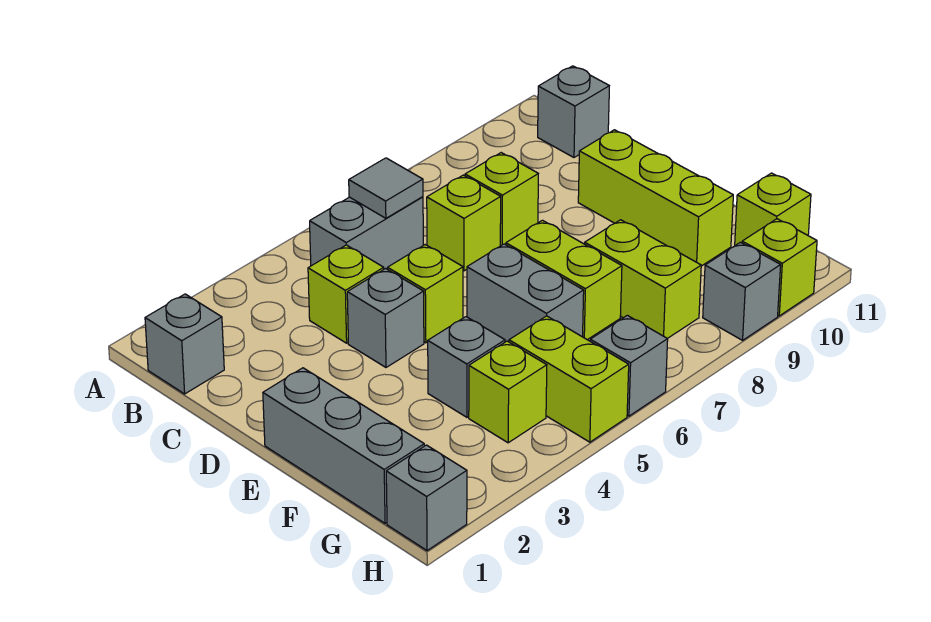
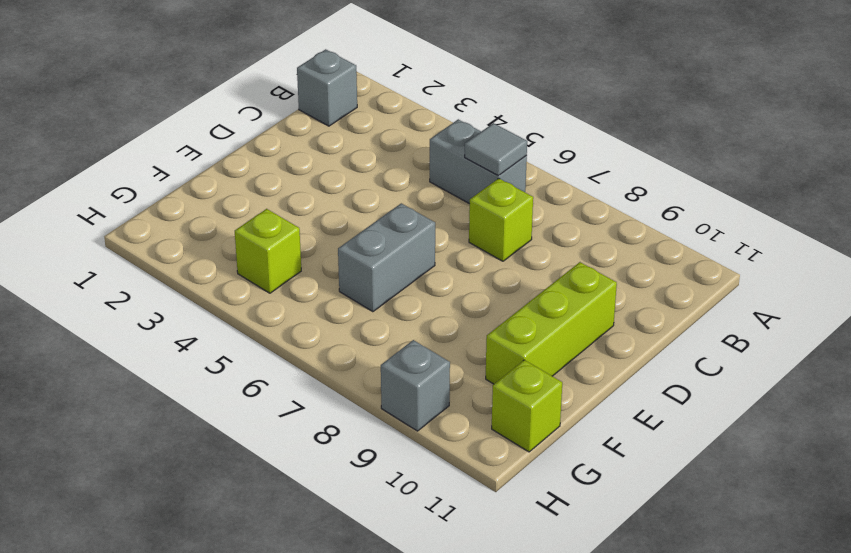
none -> grey brick B11 level 1
none -> lime brick C4 level 1
none -> lime brick C8 level 1

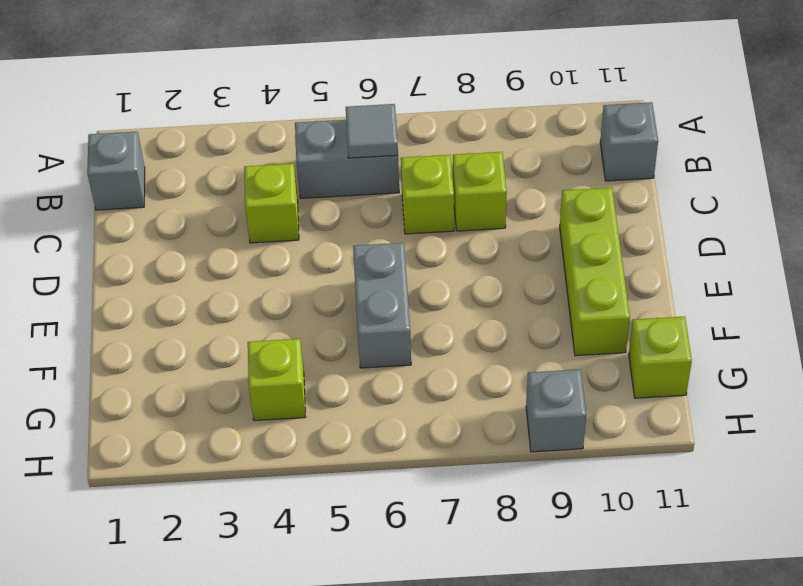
none -> grey brick D4 level 1
none -> lime brick D5 level 1
none -> grey brick E1:G1 level 1

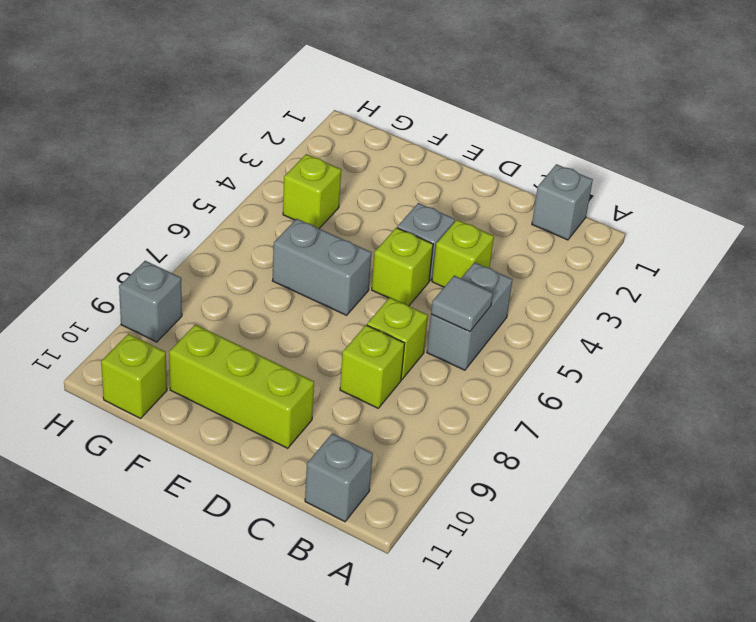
none -> grey brick E1:G1 level 1
none -> lime brick E7:F7 level 1
none -> grey brick F4 level 1

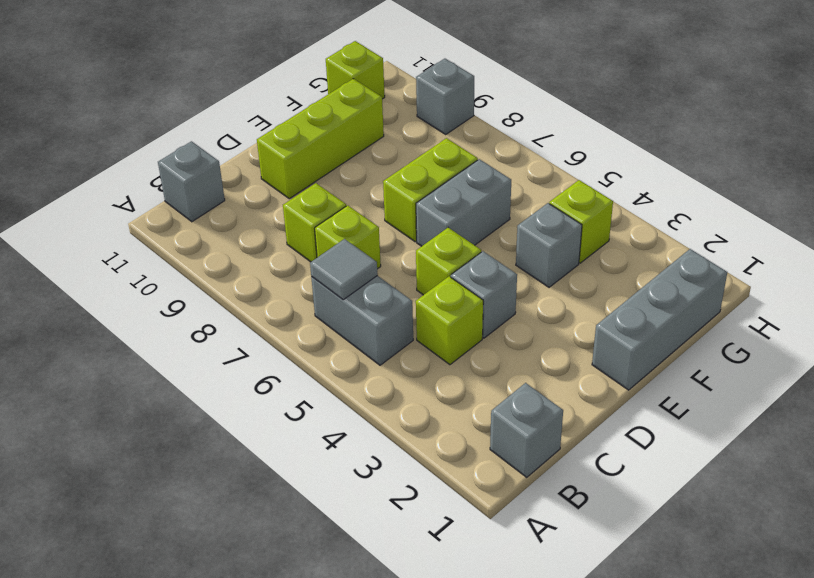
none -> lime brick F8:G8 level 1
none -> lime brick G5:H5 level 1
none -> grey brick H1 level 1

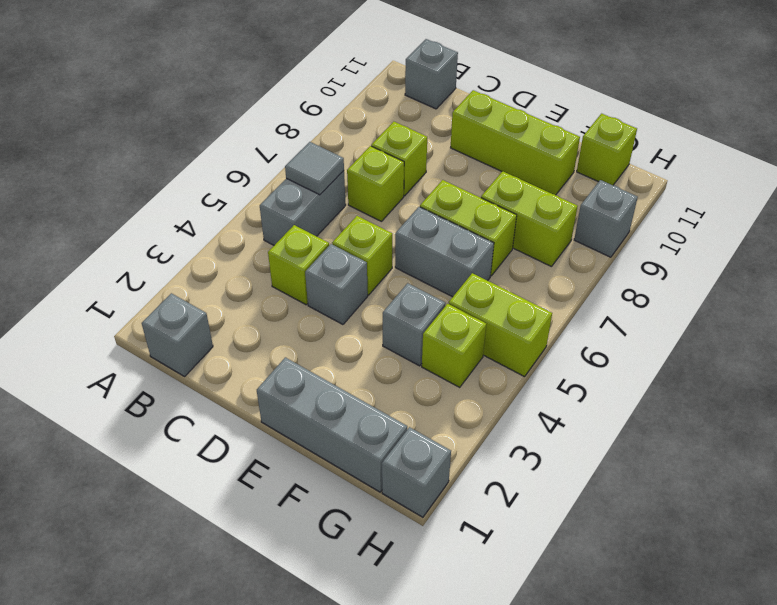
none -> grey brick H6 level 1
none -> lime brick H10 level 1

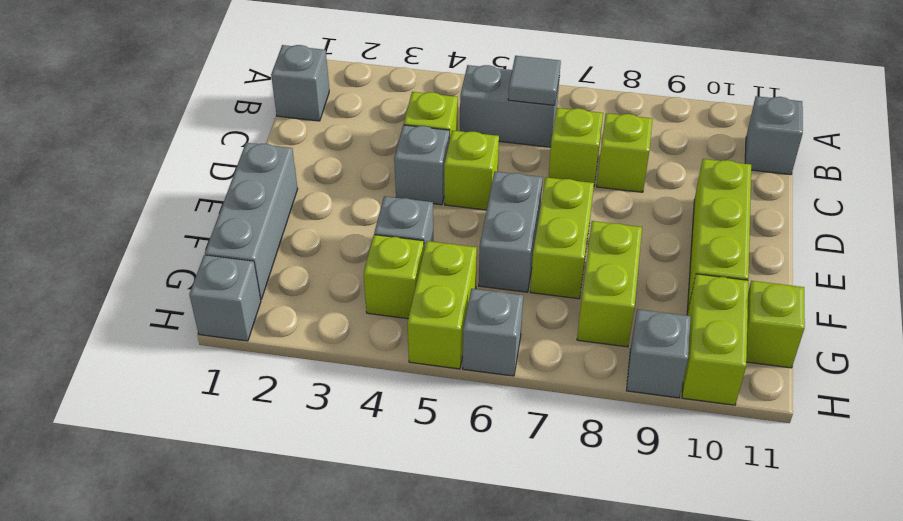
lime brick G10:H10 level 1 -> lime brick H10 level 1

